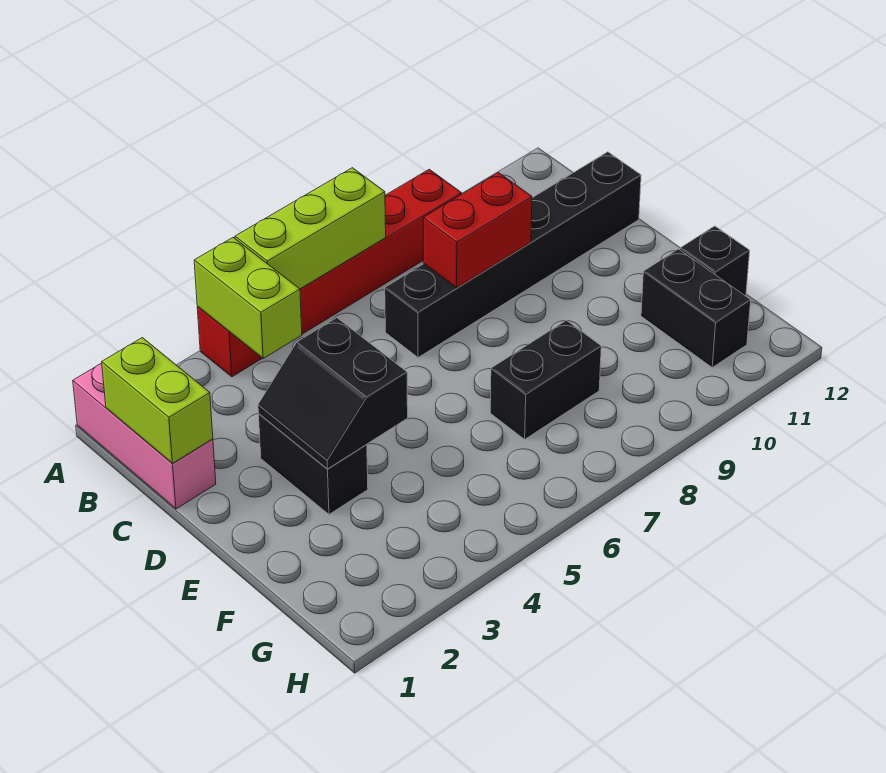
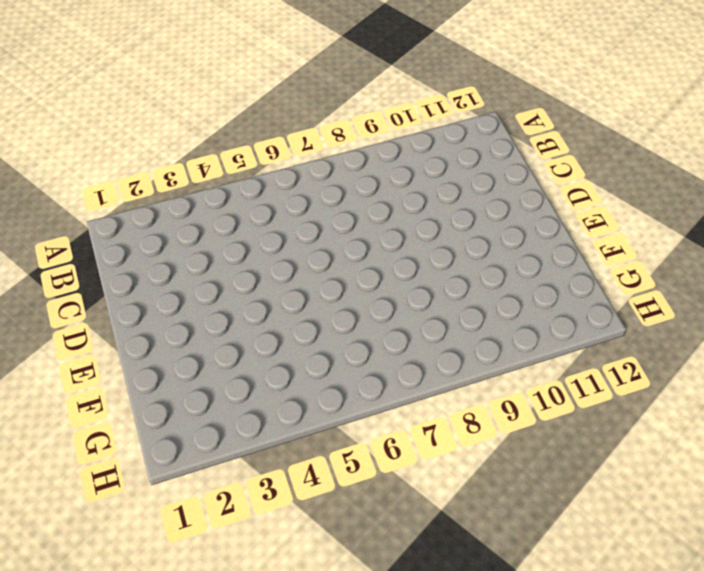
none -> pink brick A1:C1 level 1
none -> red brick A4:A9 level 1
none -> black brick C7:C12 level 1

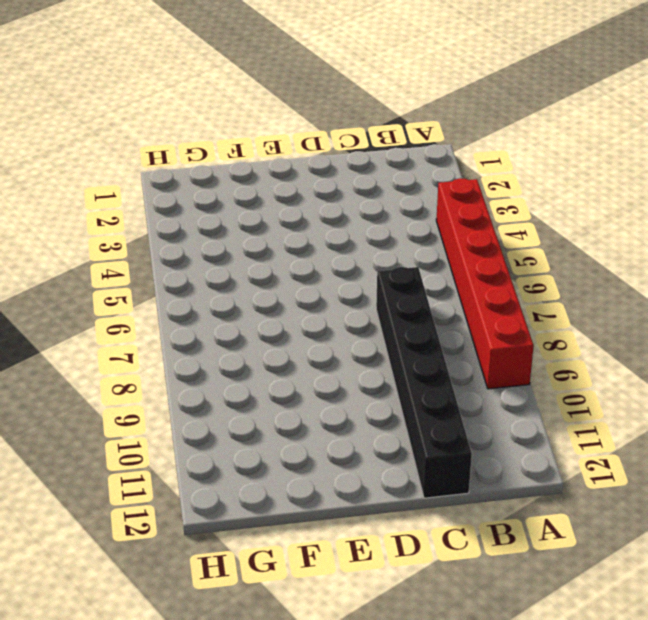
none -> pink brick A1:C1 level 1
none -> black brick D3:E3 level 1
none -> black brick F7:F8 level 1

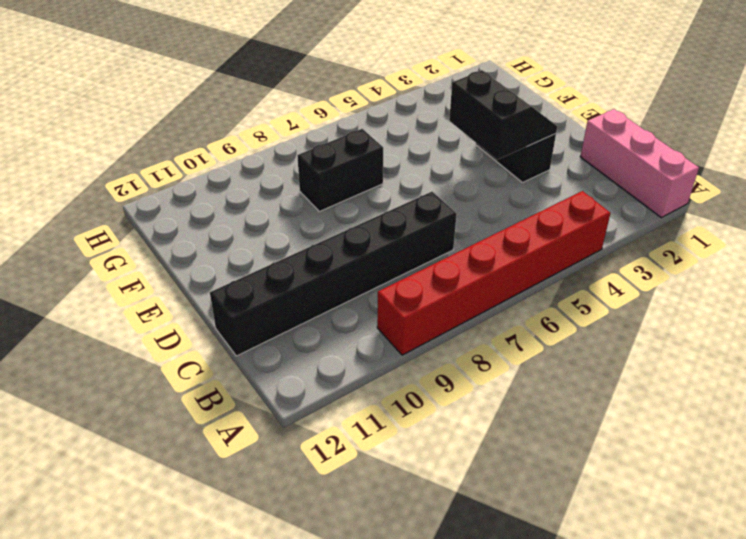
none -> black brick F11:G11 level 1
none -> black brick F12 level 1
none -> lime brick A4:B4 level 2

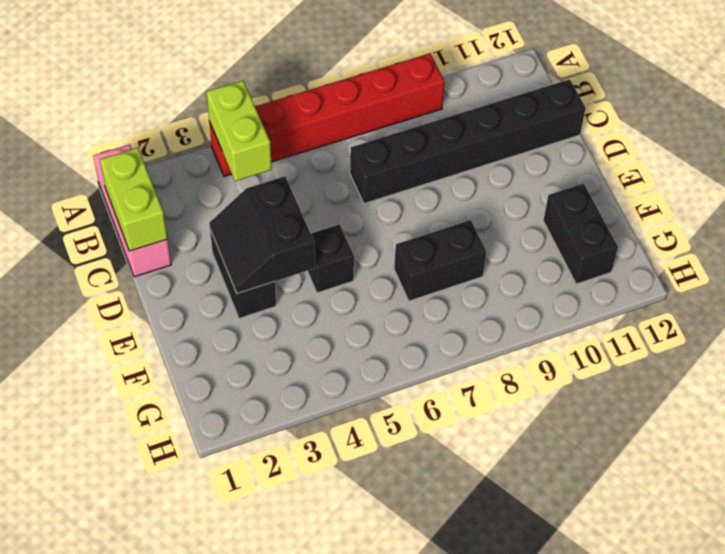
black brick E5 level 1 -> black brick F12 level 1
none -> lime brick A5:A7 level 2
none -> red brick C8:C9 level 2

